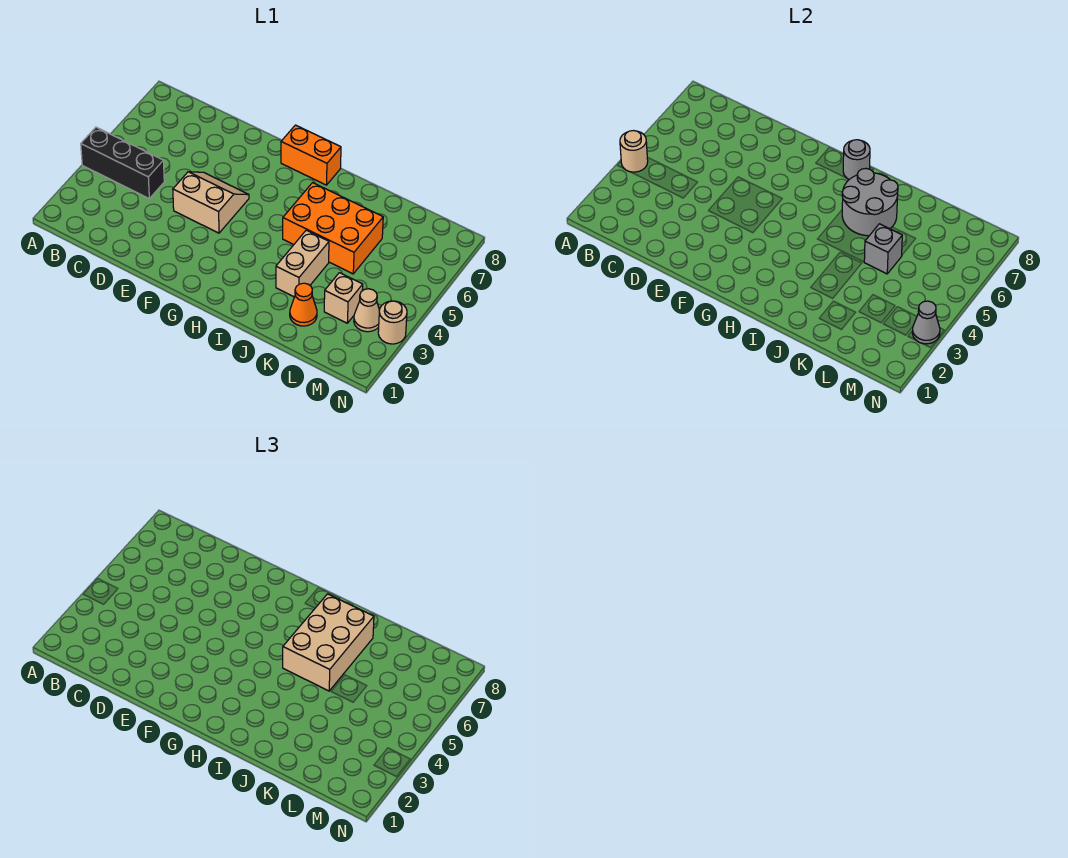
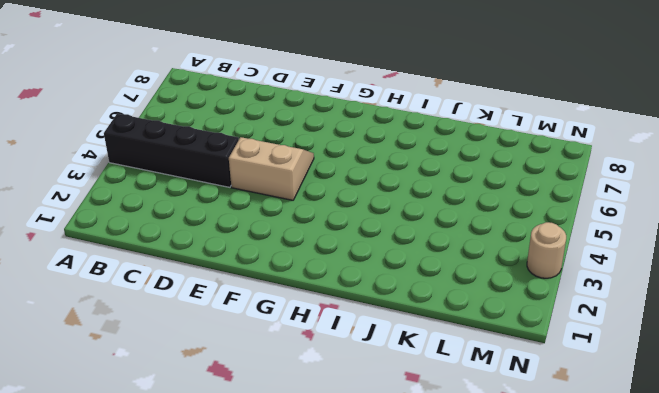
black brick A4:D4 level 1 -> black brick A4:C4 level 1
none -> orange brick G8:H8 level 1
none -> orange brick I5:K6 level 1
none -> tan brick J3:J4 level 1

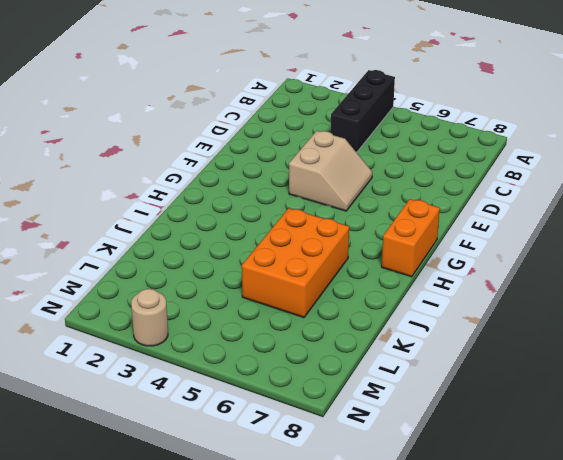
none -> tan brick J3:J4 level 1
none -> orange cone K2 level 1
none -> tan brick L3 level 1

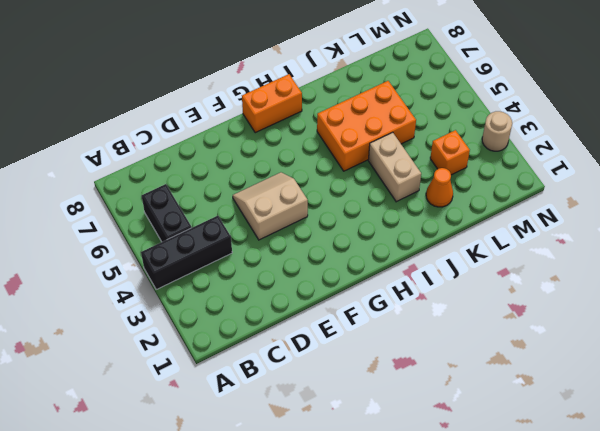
black brick B5:B6 level 1 -> none
orange brick L3 level 1 -> tan brick L3 level 1
none -> tan cone M3 level 1
none -> tan round brick A4 level 2
none -> grey round brick H8 level 2

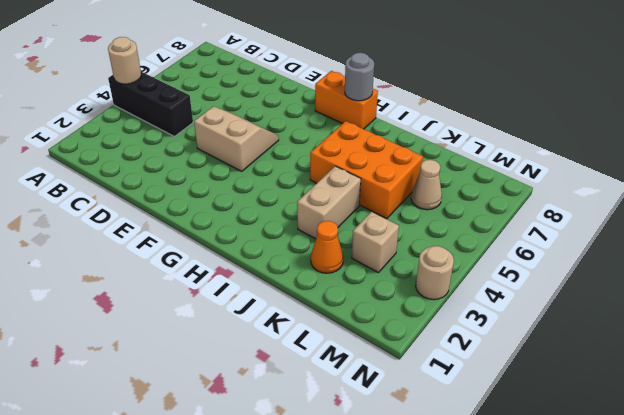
tan cone L6 level 1 -> tan cone M3 level 1
none -> grey round brick I6:J7 level 2
none -> grey brick K5 level 2
none -> grey cone N3 level 2

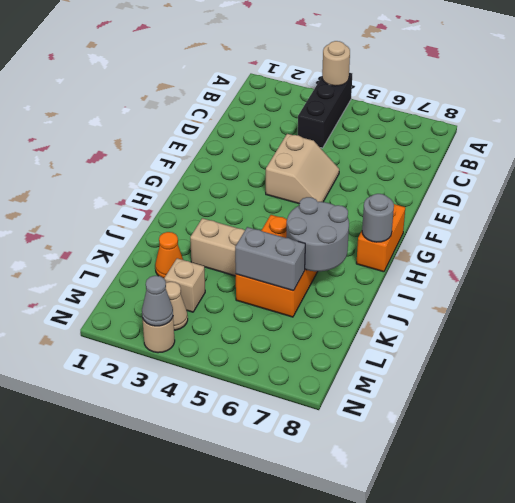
grey brick K5:K6 level 2 -> grey brick K5 level 2
none -> tan brick I5:J7 level 3

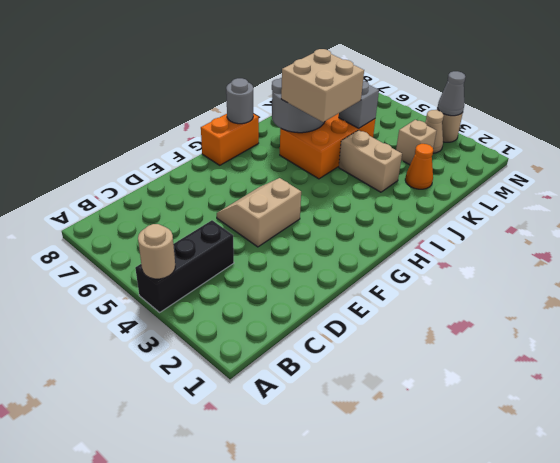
tan brick I5:J6 level 3 -> tan brick I5:J7 level 3

